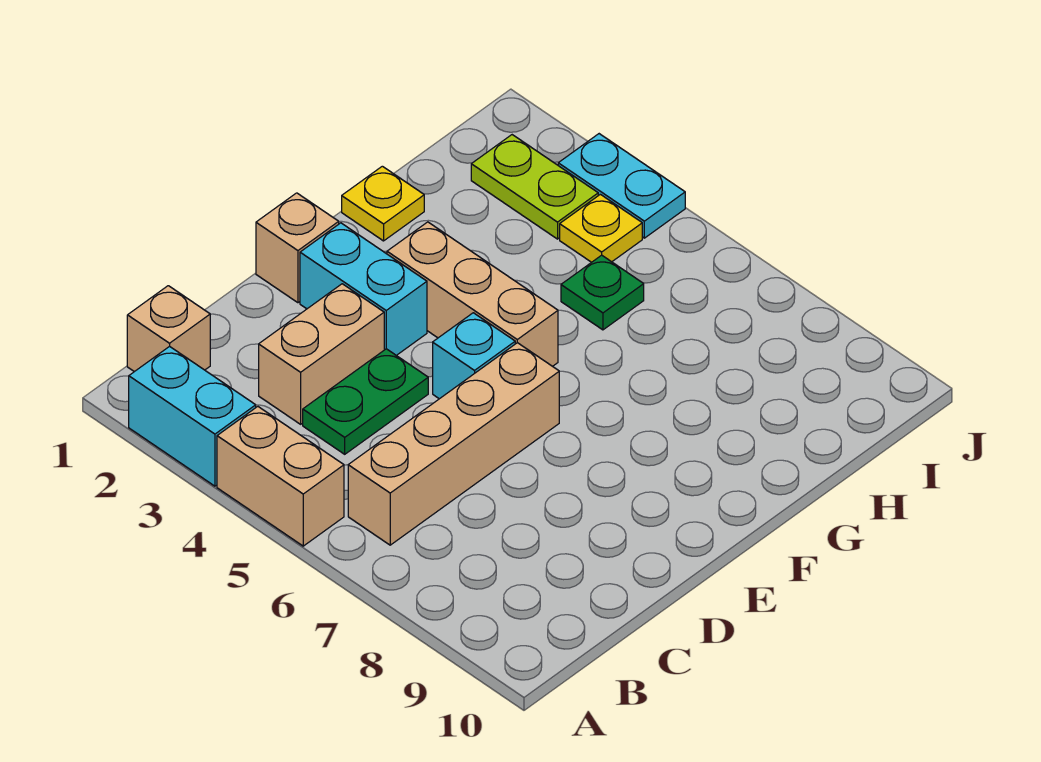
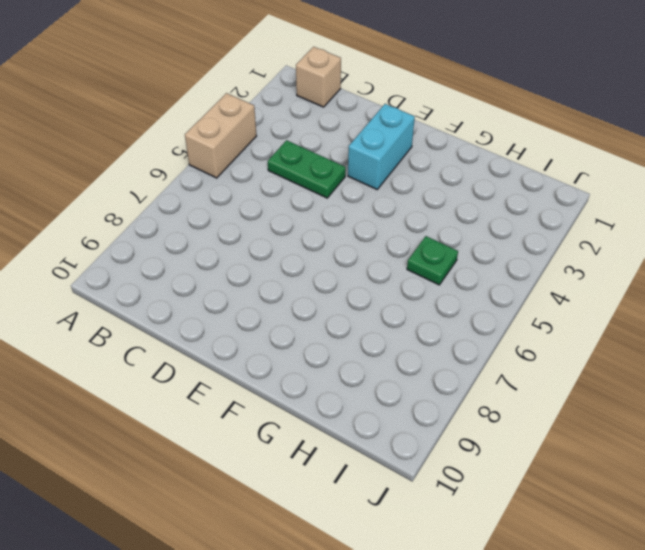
none -> cyan brick A2:A3 level 1
none -> tan brick B6:E6 level 1
none -> tan brick C3:D3 level 1

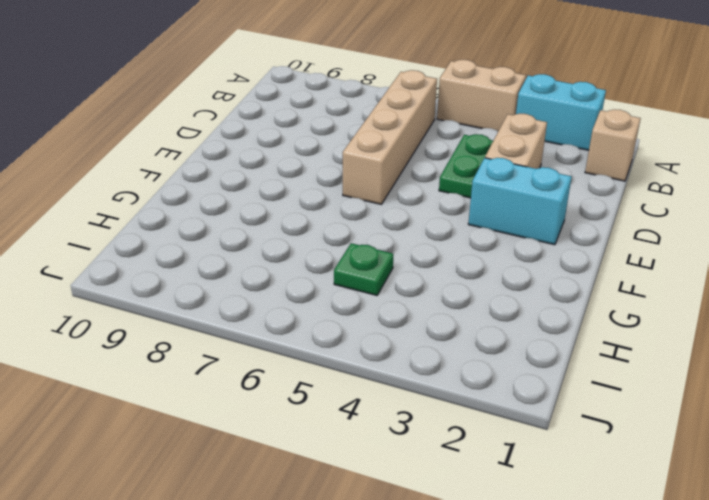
none -> tan brick E1 level 1
none -> cyan brick E5 level 1
none -> tan brick F3:F5 level 1

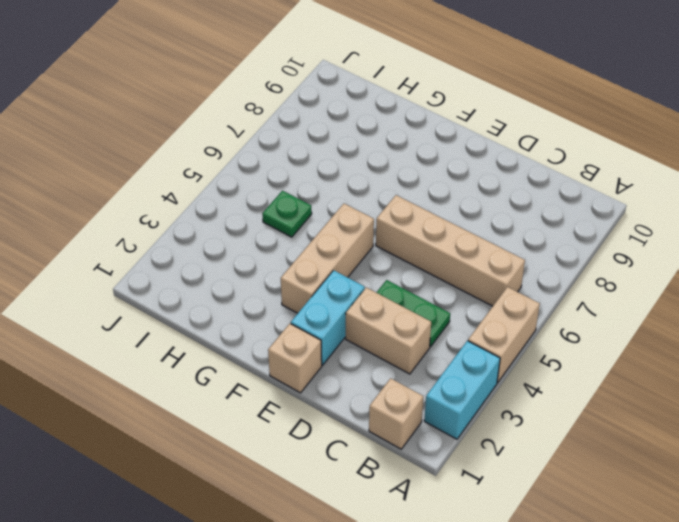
none -> cyan brick E5 level 1
none -> yellow plate G1 level 1
none -> lime plate I2:I3 level 1

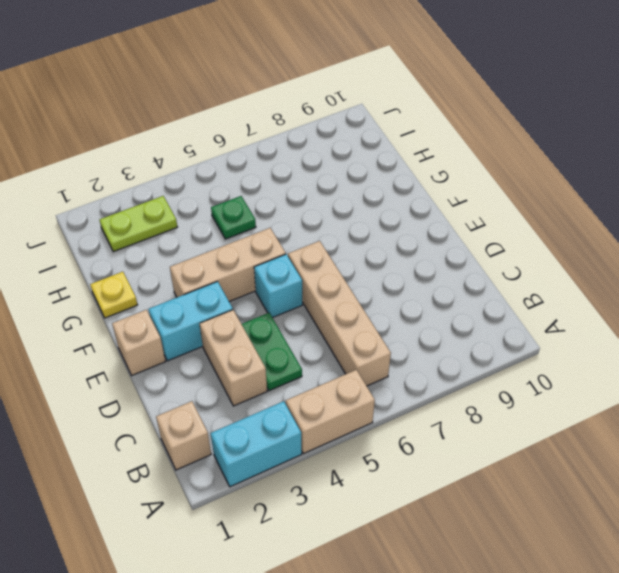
none -> yellow plate I4 level 1
none -> cyan plate J3:J4 level 1

